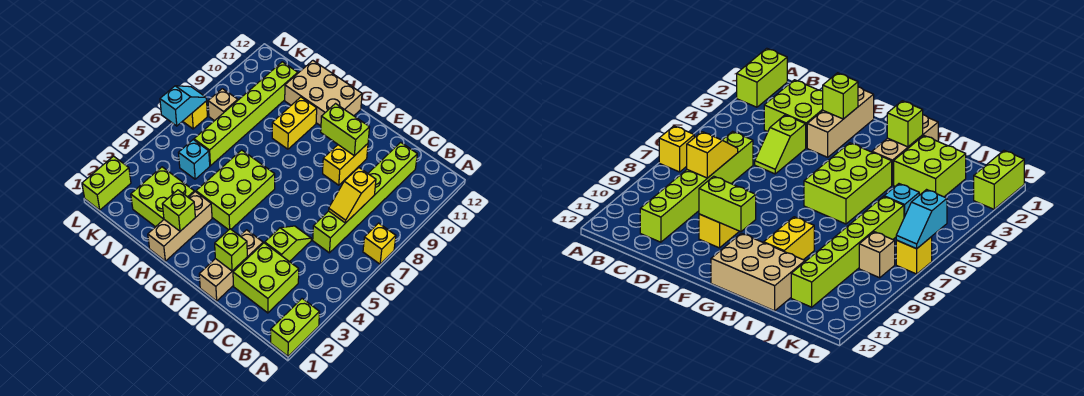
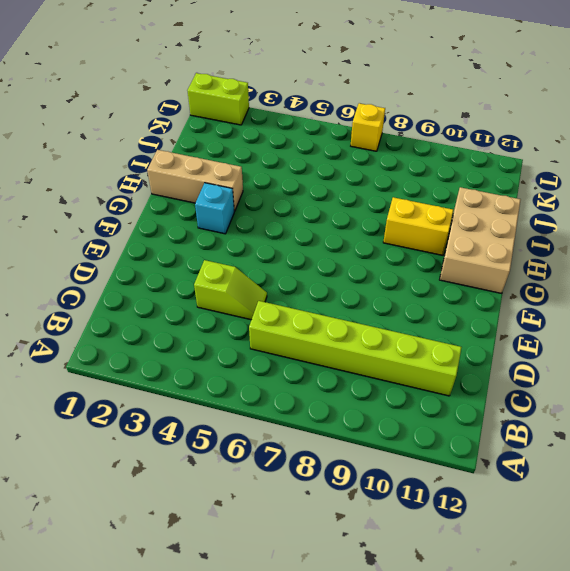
cyan brick G3 level 1 -> cyan brick J5 level 1
none -> lime brick A1:A2 level 1
none -> yellow brick A7 level 1
none -> lime brick C2:D3 level 1

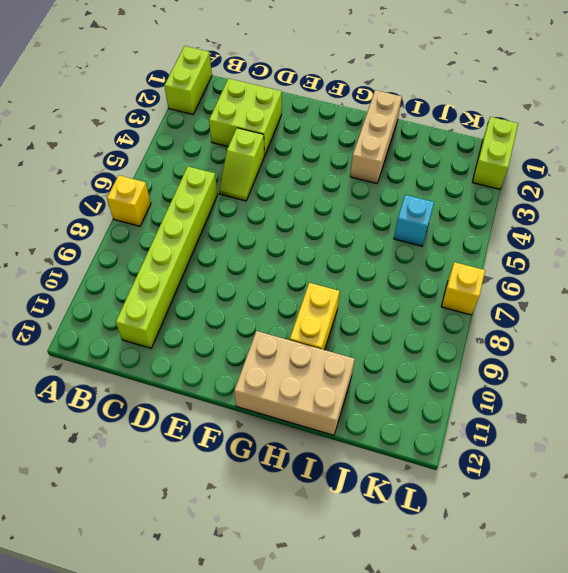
none -> tan brick E1:E3 level 1
none -> yellow brick E9:E10 level 1
none -> lime brick G4:H6 level 1

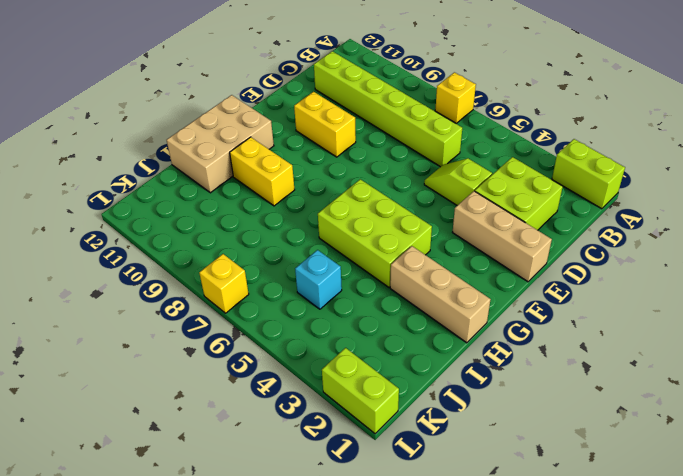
none -> lime brick I2:J3 level 1
none -> lime brick J6:J11 level 1
none -> tan brick K8 level 1

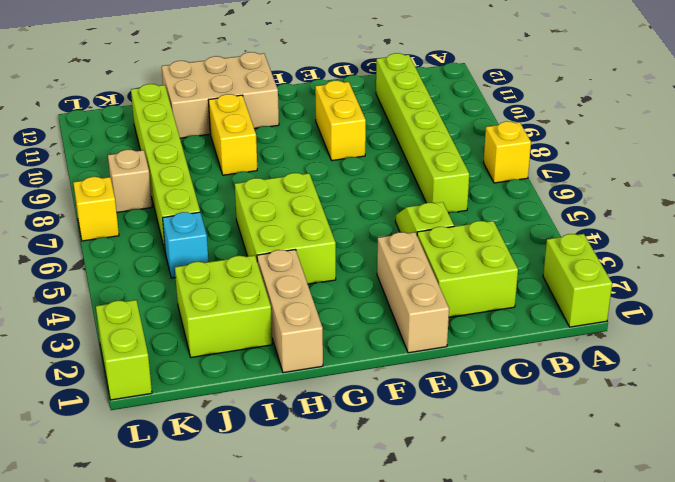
none -> yellow slope C7:C8 level 2 top 8
none -> lime brick E2 level 2
none -> lime brick E10:F10 level 2

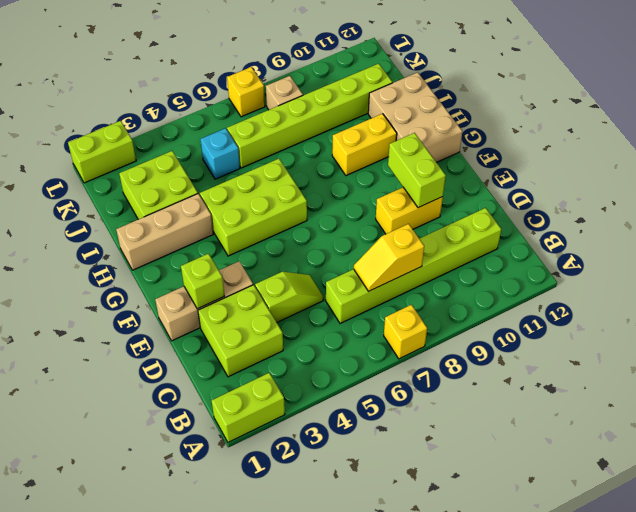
none -> lime brick H2 level 2
none -> cyan slope L6:L7 level 2 top 6

